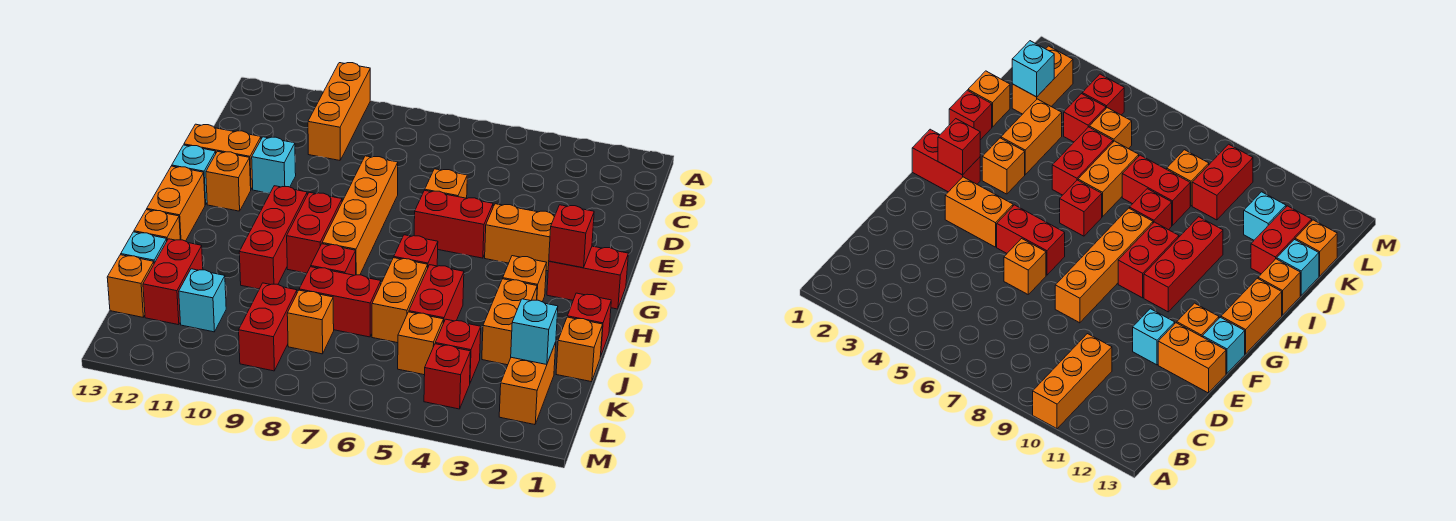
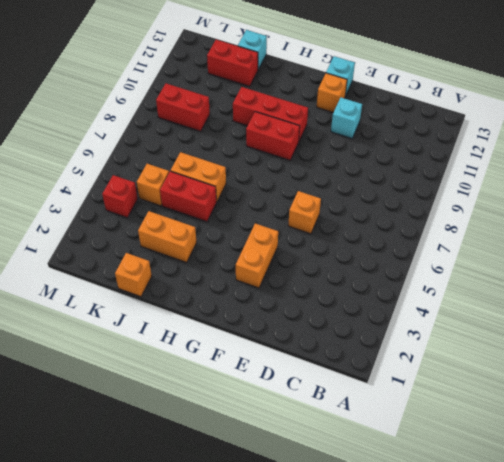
none -> orange brick A10:C10 level 1
none -> orange brick E8:H8 level 1
none -> orange brick E12:E13 level 1
none -> red brick F5:F6 level 1

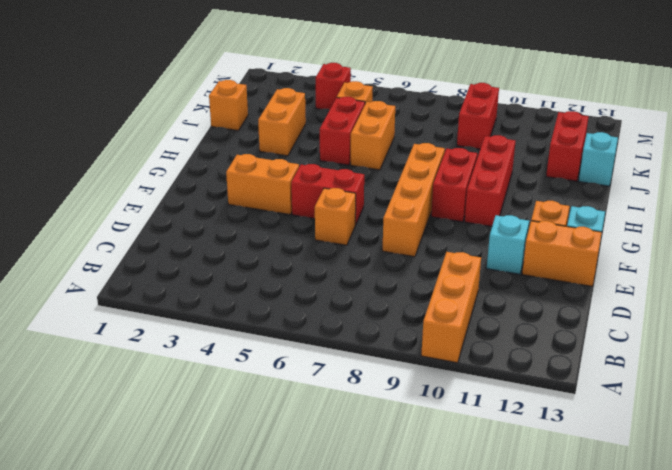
none -> red brick G1:G2 level 1
none -> orange brick G13:H13 level 1
none -> orange brick H3 level 1
none -> red brick H6 level 1

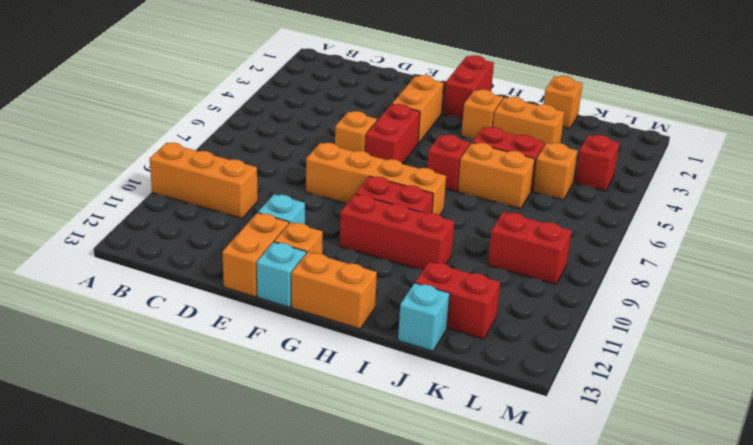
none -> red brick I1 level 1
none -> red brick I8 level 1
none -> orange brick I13 level 1
none -> red brick J7:J8 level 1

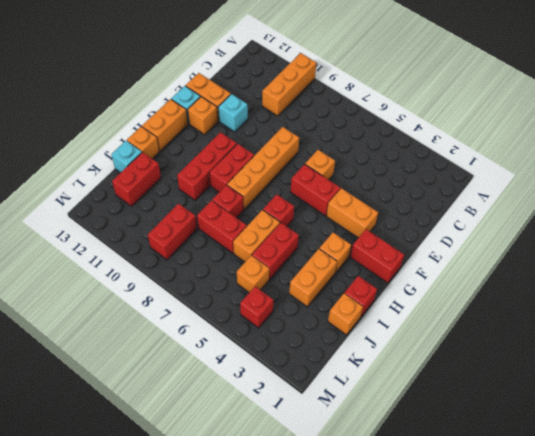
none -> orange brick K2:L2 level 1
none -> red brick K4 level 1
none -> orange brick K8 level 1
none -> cyan brick K11 level 1

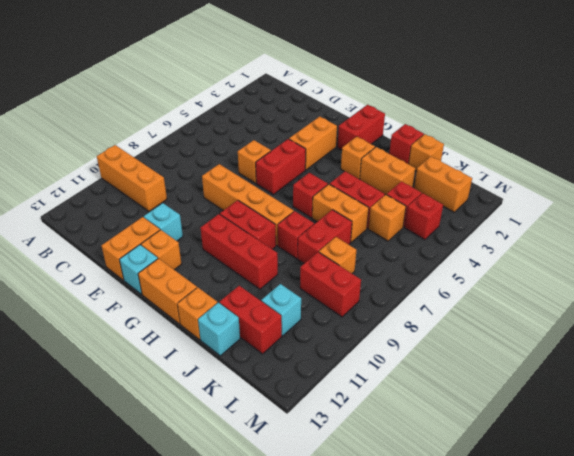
none -> orange brick K13 level 1
none -> red brick G2 level 2
none -> cyan brick K2 level 2

